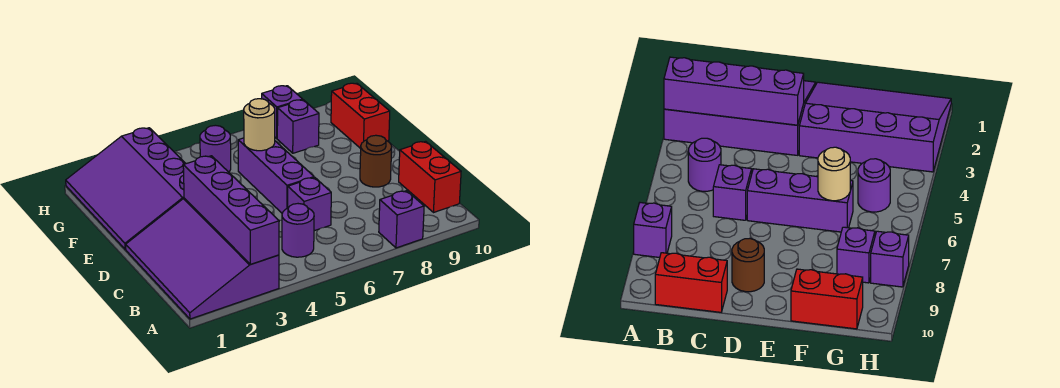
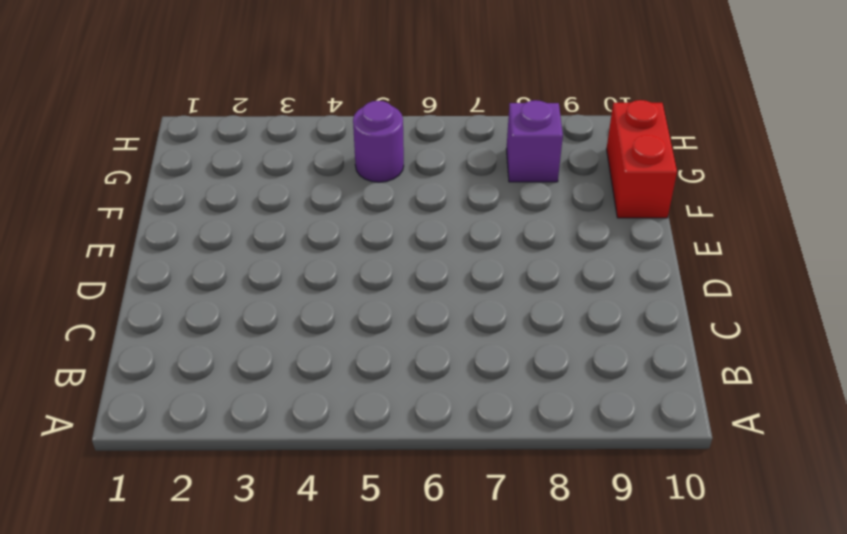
none -> purple slope A1:D3 level 1 top 3
none -> purple brick A8 level 1
none -> purple round brick B5 level 1

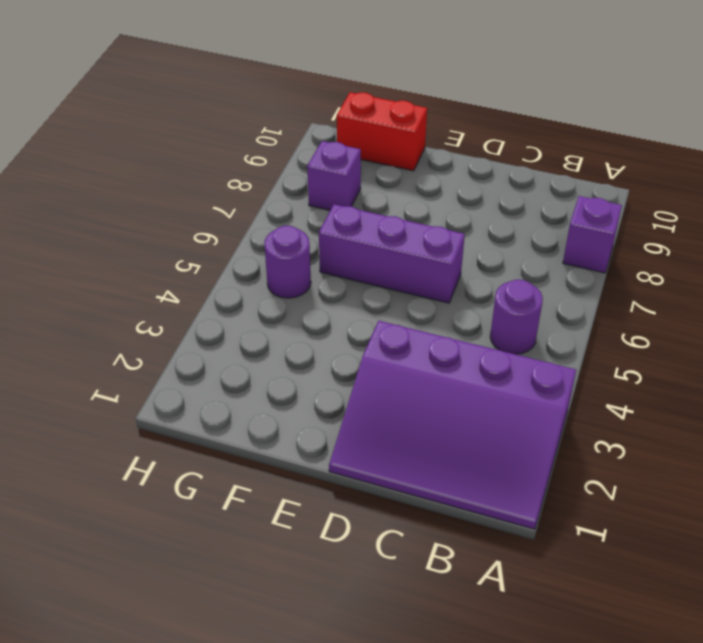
none -> red brick B10:C10 level 1
none -> purple brick C6 level 1
none -> brown round brick D9 level 1

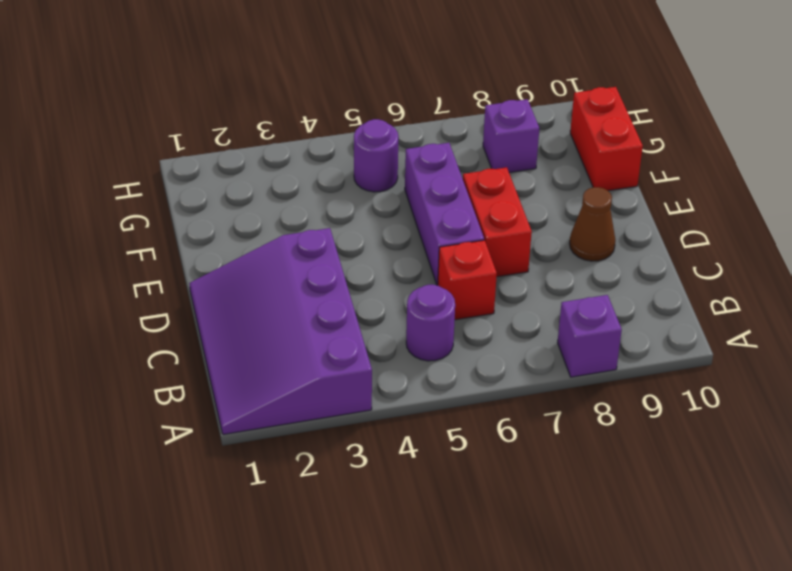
red brick C6 level 1 -> purple brick C6 level 1
red brick D7:E7 level 1 -> red brick B10:C10 level 1
brown cone D9 level 1 -> brown round brick D9 level 1
none -> purple slope E1:H3 level 1 top 3
none -> purple brick H8 level 1
none -> purple brick A3:D3 level 2

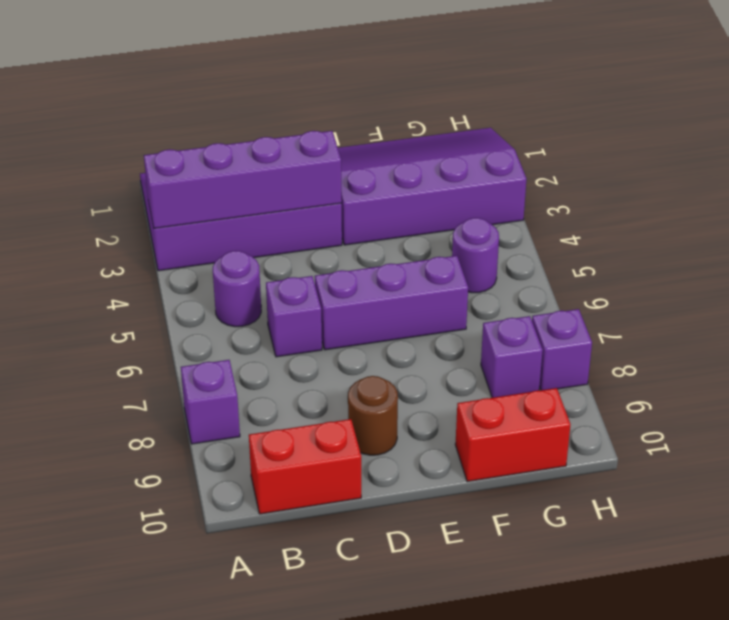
none -> tan round brick F6 level 2

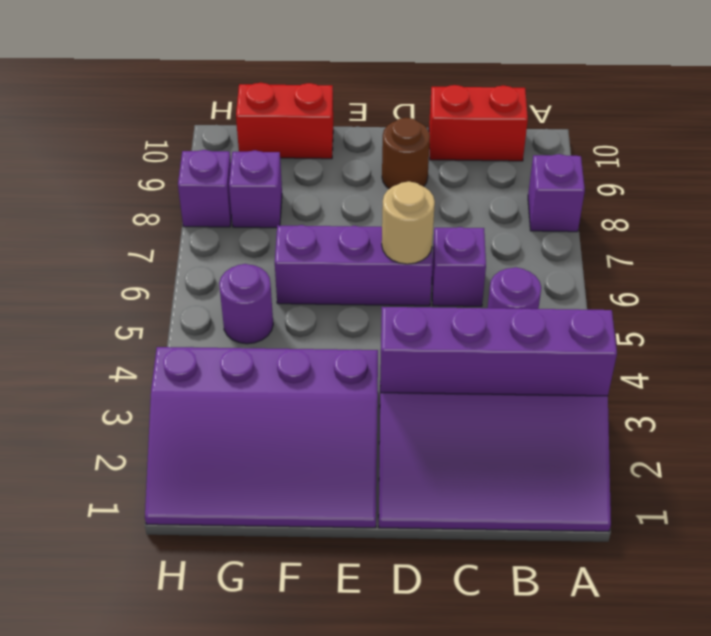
tan round brick D6 level 2 -> tan round brick F6 level 2

